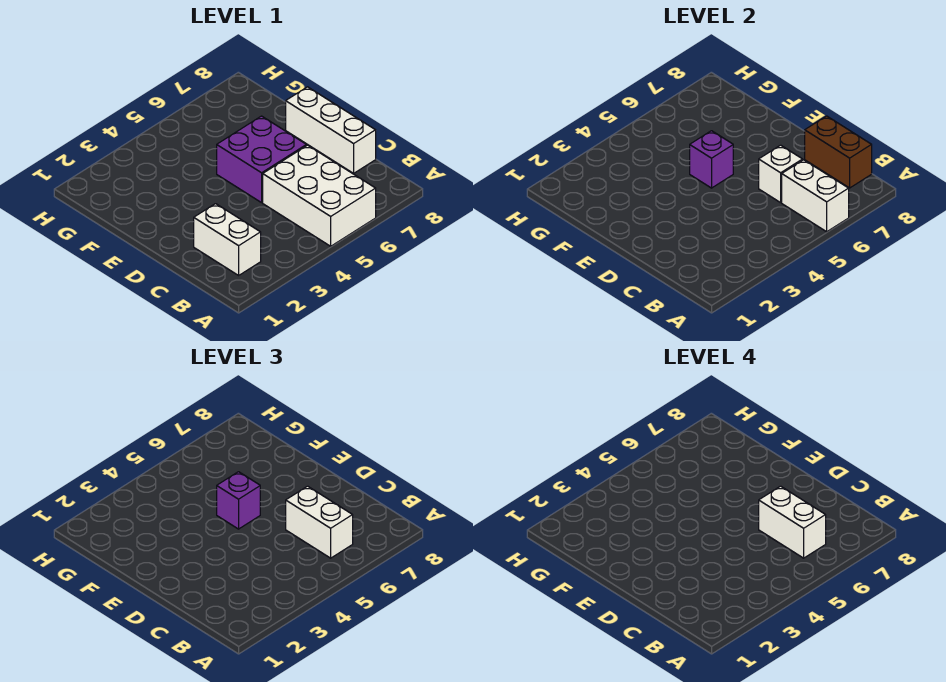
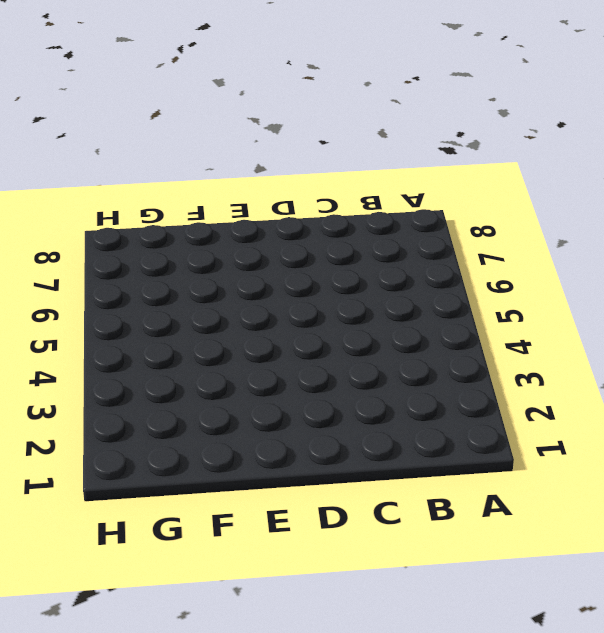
none -> white brick A5:C6 level 1
none -> white brick B2:C2 level 1

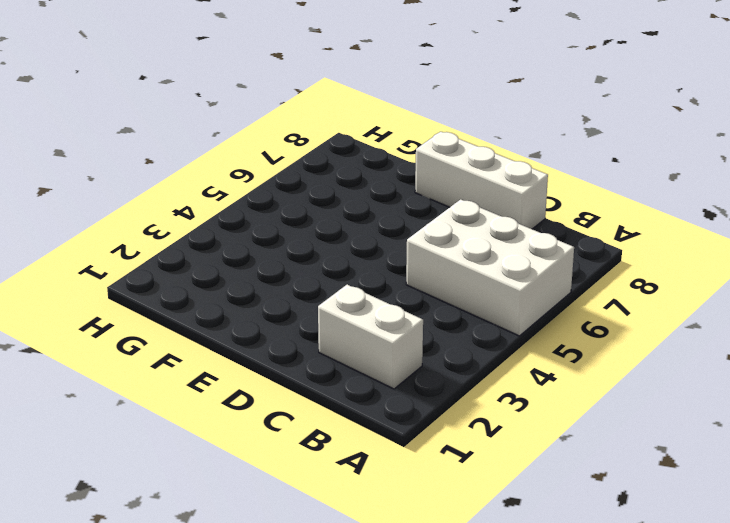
none -> purple brick D5:E6 level 1
none -> white brick A6:B6 level 2

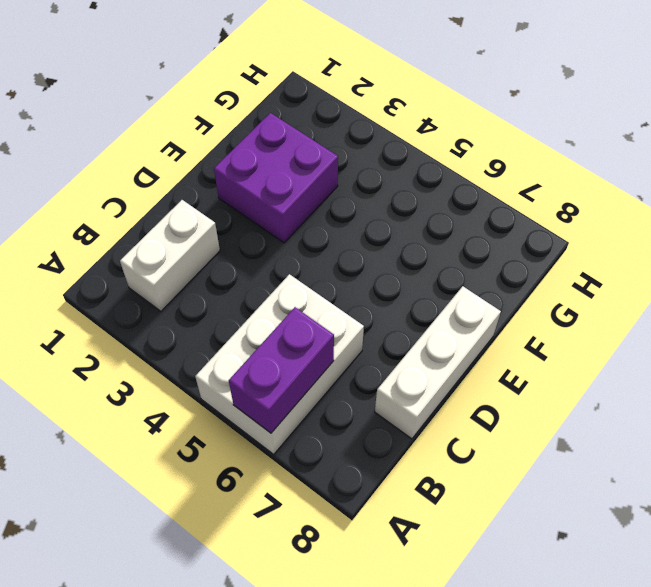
purple brick A6:B6 level 2 -> white brick A6:B6 level 2
purple brick E2:F3 level 1 -> purple brick D5:E6 level 1
none -> brown brick B8:C8 level 2
none -> white brick C6 level 2

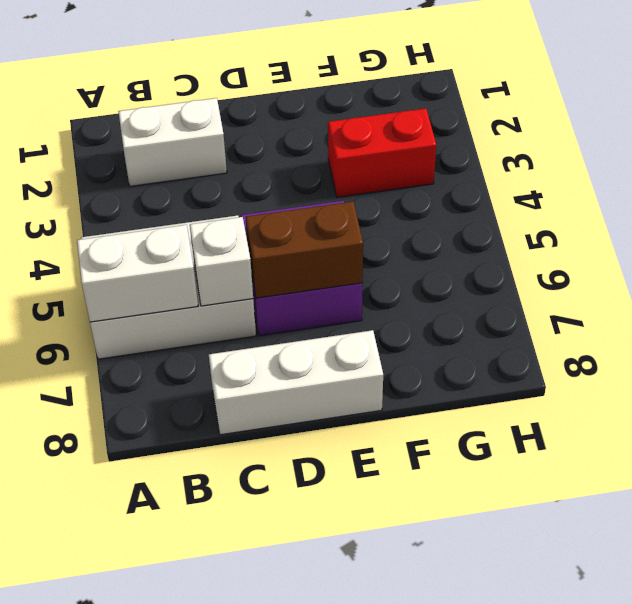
brown brick D6:E6 level 2 -> brown brick B8:C8 level 2
red brick F3:G3 level 1 -> none
none -> purple brick E5 level 2
none -> white brick B6:C6 level 3

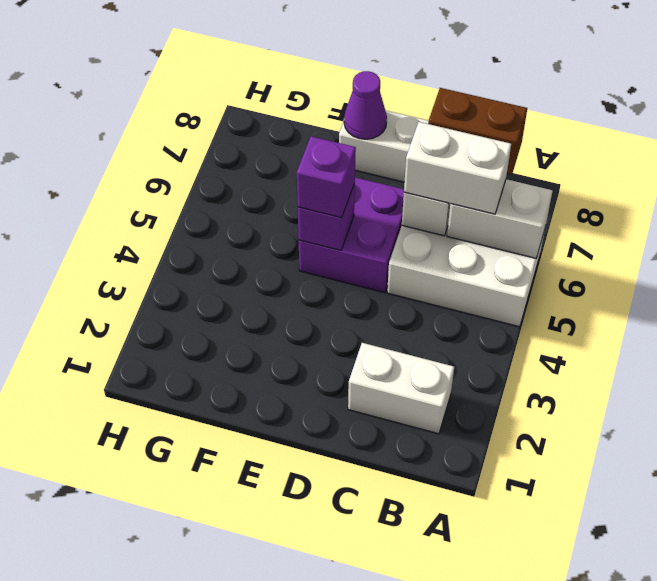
purple cone E8 level 2 -> none
none -> white brick B6:C6 level 4

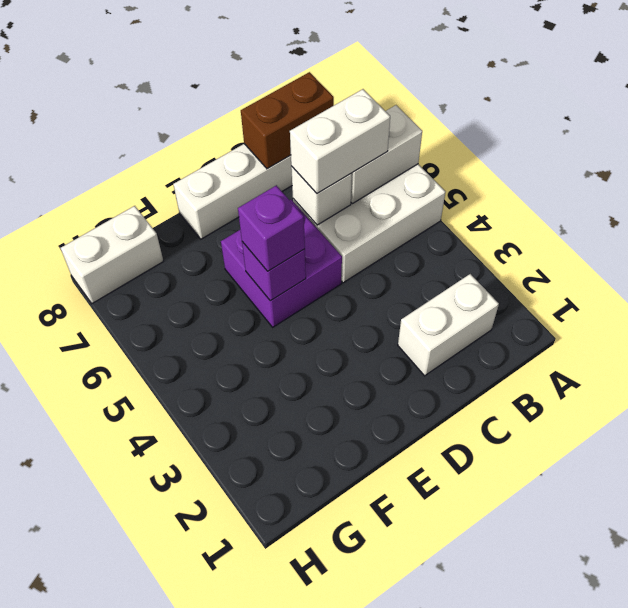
white brick G8:H8 level 1 -> white brick B6:C6 level 4

